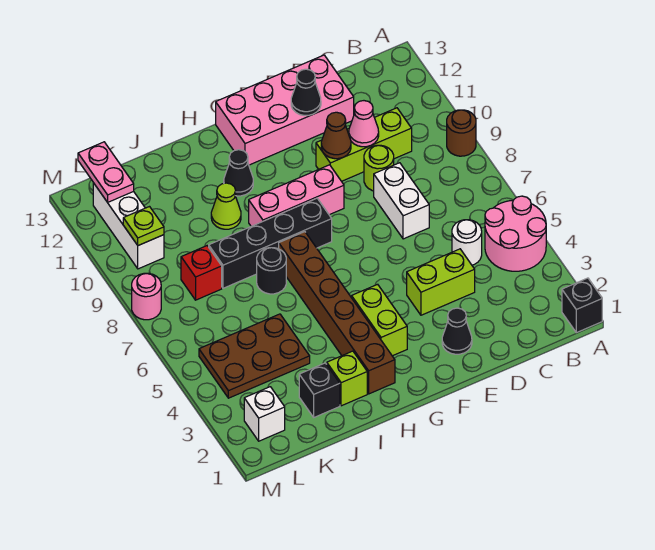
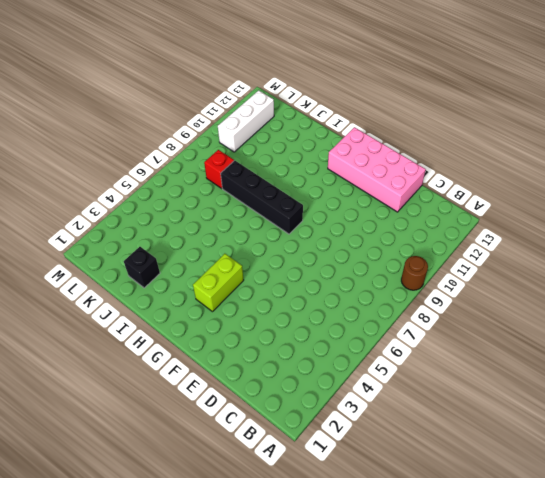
none -> black brick A1 level 1
none -> pink round brick A4:B5 level 1
none -> white round brick C5 level 1

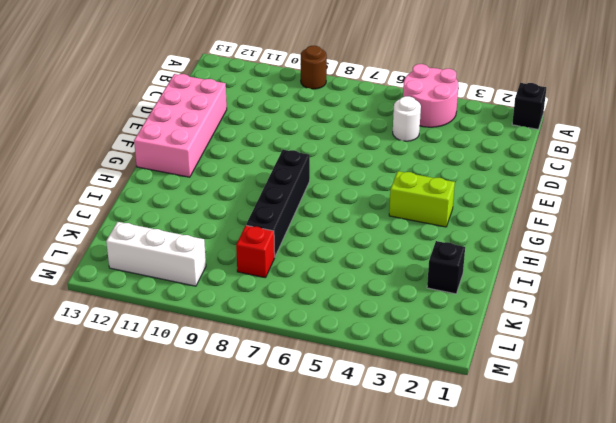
none -> lime brick C10:E10 level 1
none -> lime brick D4:E4 level 1
none -> white brick D7:D8 level 1

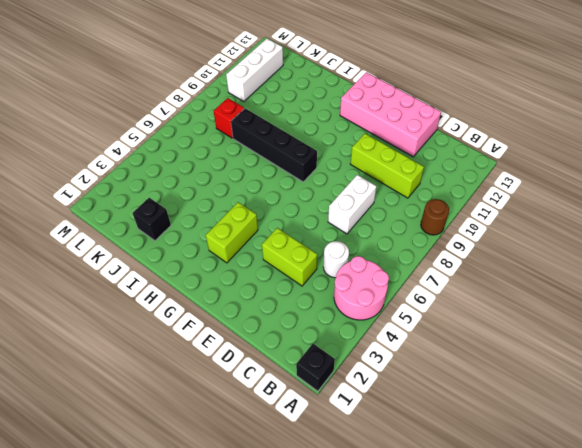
none -> lime round brick D9 level 1
none -> black cone E2 level 1
none -> pink brick F9:H9 level 1

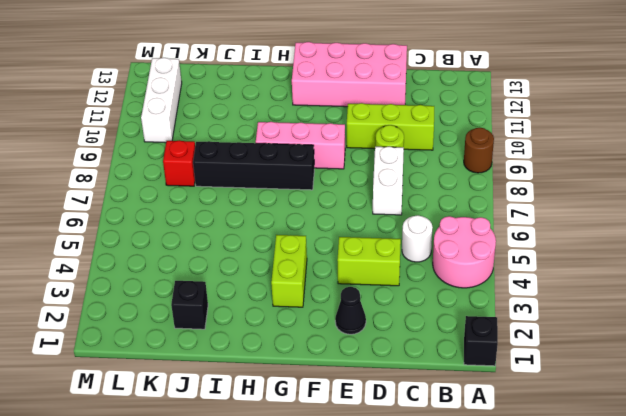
none -> brown brick H2:H7 level 1
none -> black cone H11 level 1
none -> lime brick I2 level 1

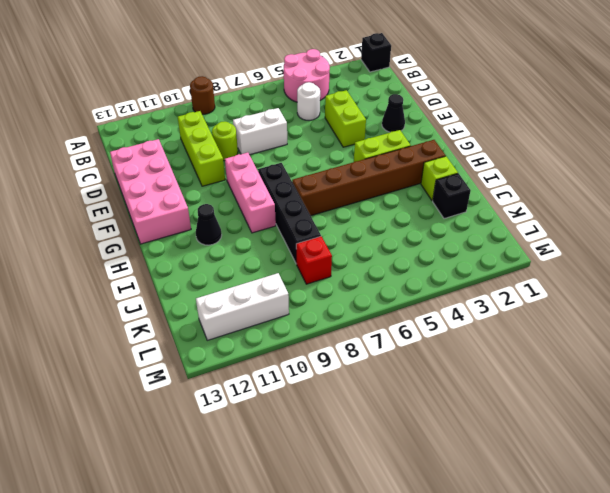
none -> black round brick I7 level 1
none -> lime cone I10 level 1
none -> brown plate J4:L5 level 1

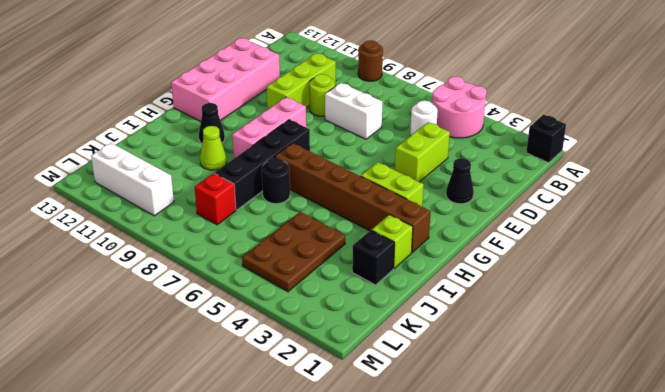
none -> white brick L2 level 1
none -> pink round brick M8 level 1
none -> pink cone D10 level 2

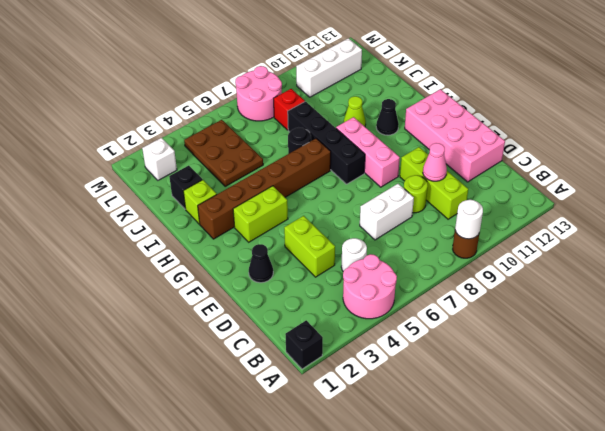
white round brick A9 level 2 -> none
pink round brick L7:M8 level 1 -> pink round brick M8 level 1
none -> brown cone E10 level 2
none -> black cone E12 level 2
none -> lime plate L10 level 2

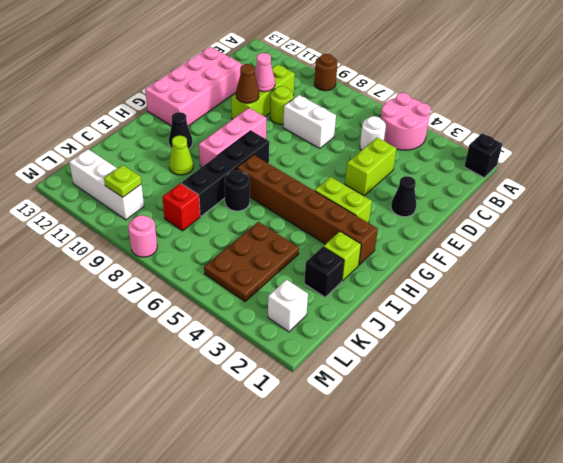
none -> black cone E12 level 2
none -> pink plate L12:L13 level 2

